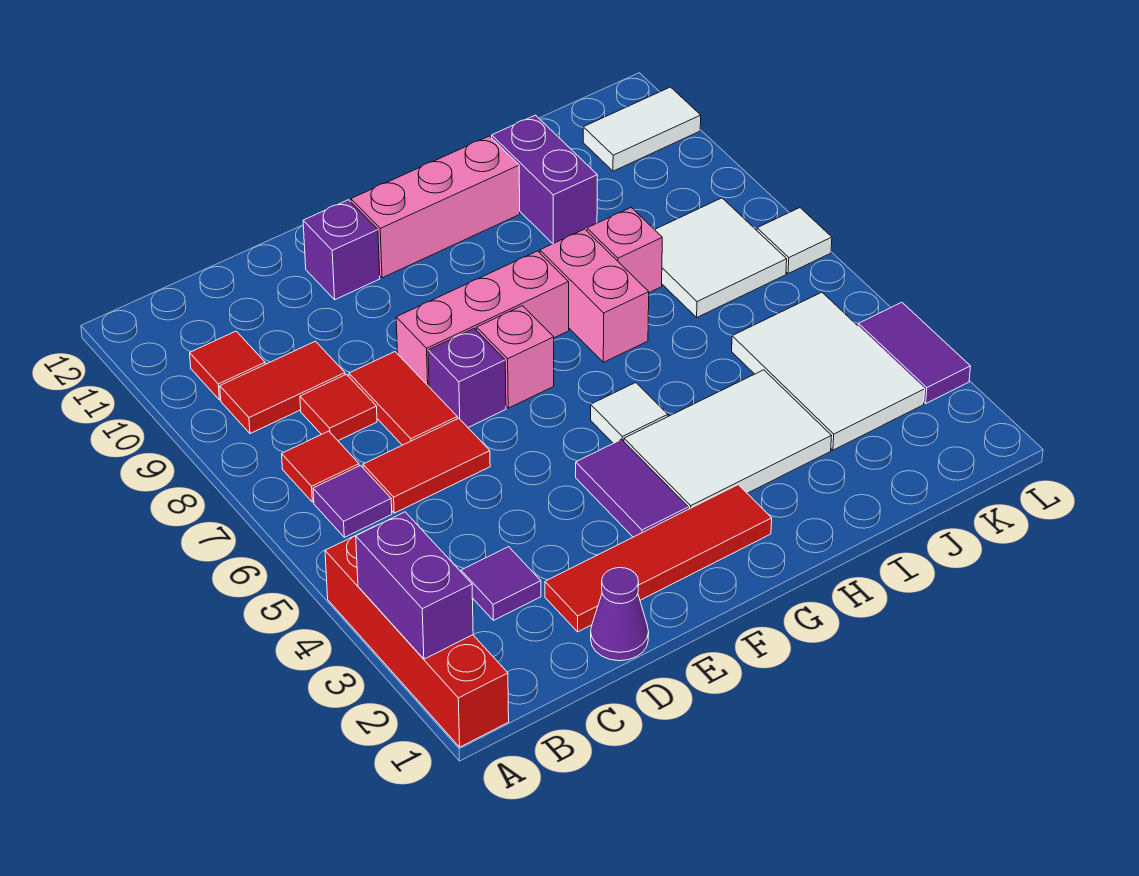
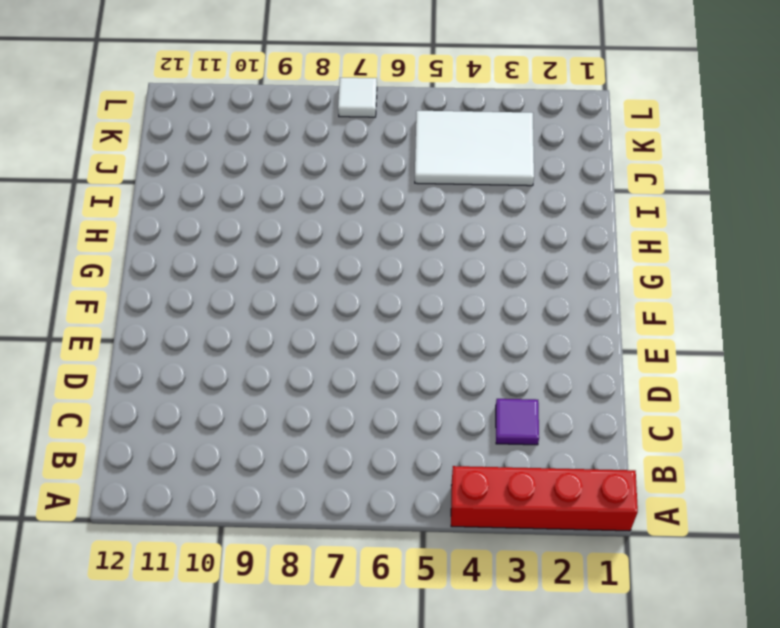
none -> purple tile B6 level 1
none -> red tile B7 level 1
none -> red tile B9:C9 level 1

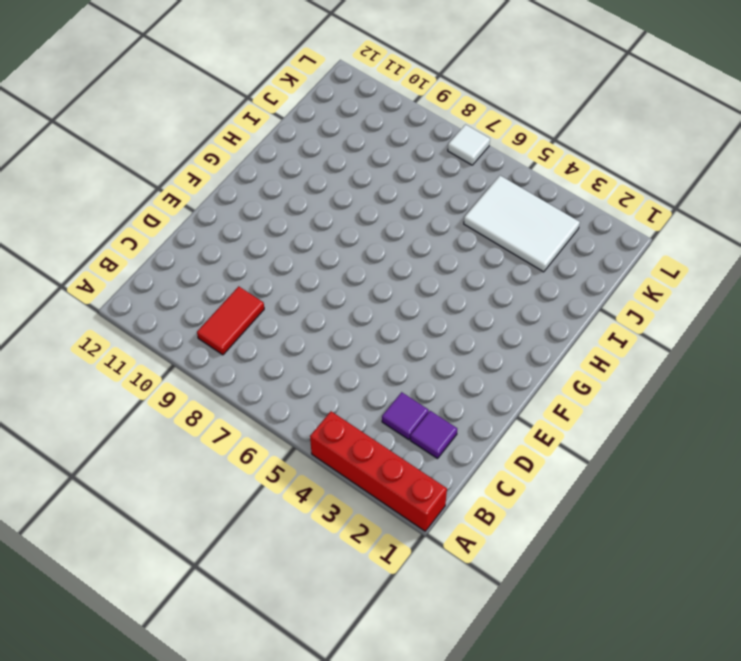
purple tile C2 level 1 -> purple tile B6 level 1
none -> red tile B7 level 1
none -> red tile B10 level 1
none -> red tile C6:D6 level 1

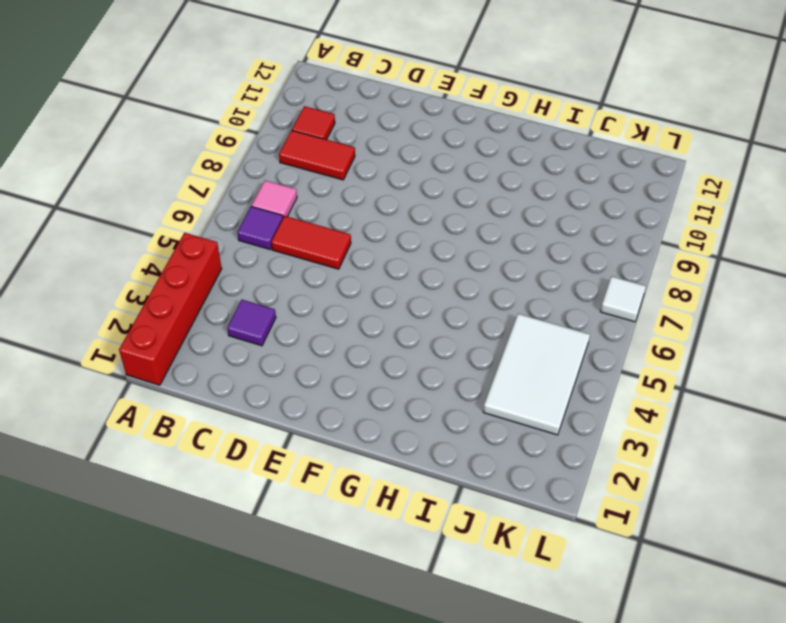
pink tile B7 level 1 -> red tile B7 level 1
none -> red tile C8 level 1
none -> purple cone D1 level 1
none -> red tile D2:G2 level 1

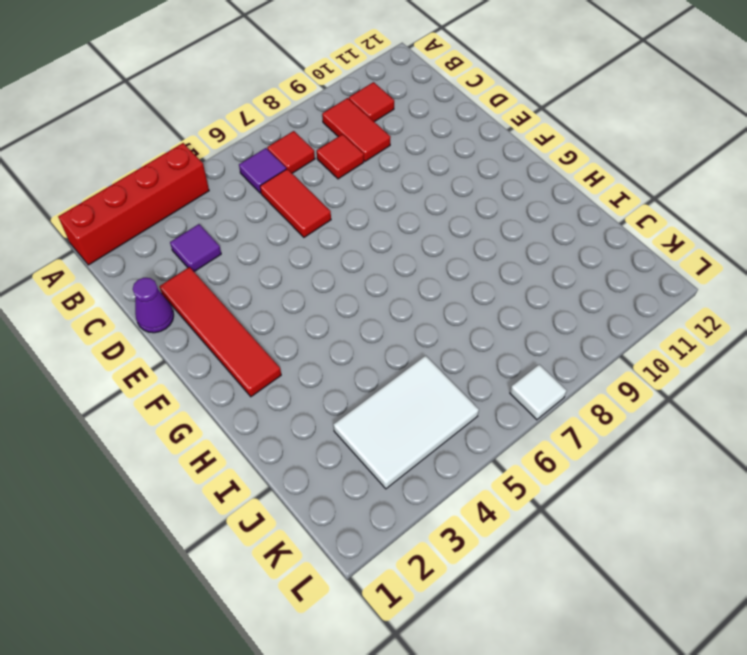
none -> red tile D7:D8 level 1
none -> purple brick E7 level 1
none -> pink brick E8:G8 level 1

